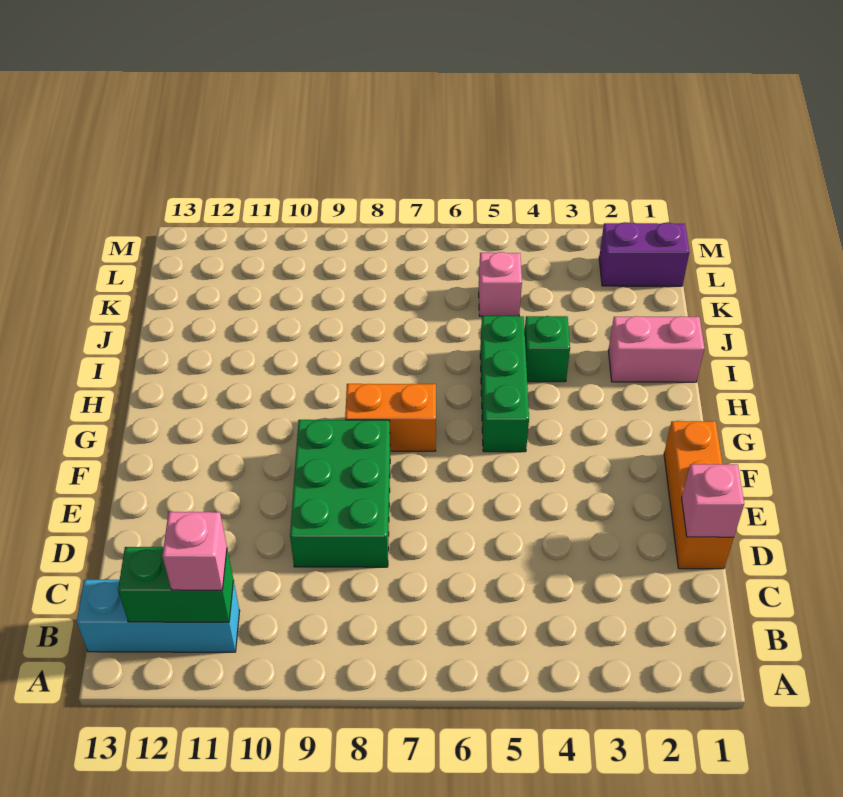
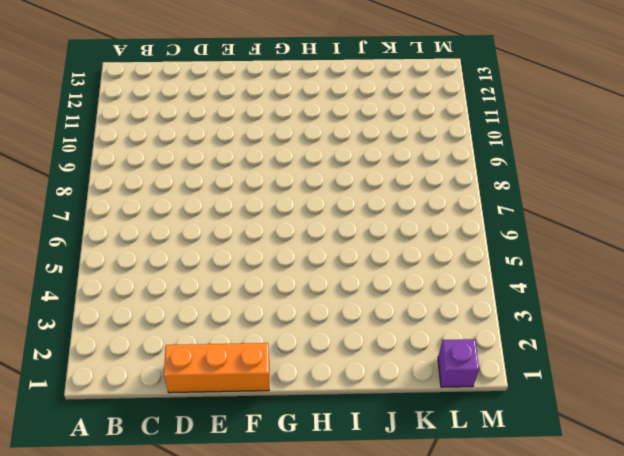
purple brick L1 level 1 -> purple brick L1:L2 level 1
none -> cyan brick B11:B13 level 1
none -> green brick D8:F9 level 1
none -> green brick G5:I5 level 1

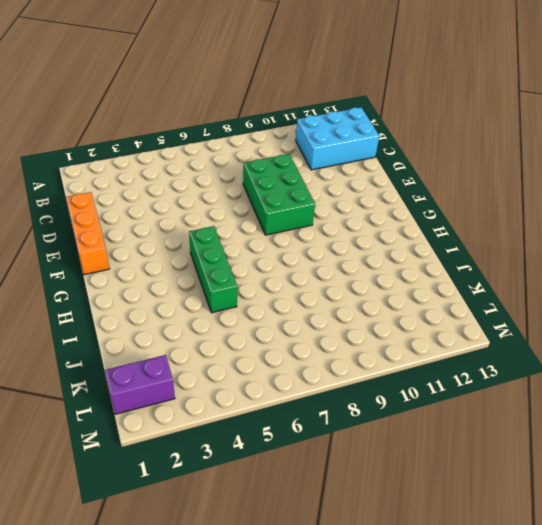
cyan brick B11:C13 level 1 -> cyan brick B11:B13 level 1
none -> orange brick G7:G8 level 1
none -> pink brick I1:I2 level 1
none -> green brick I4 level 1

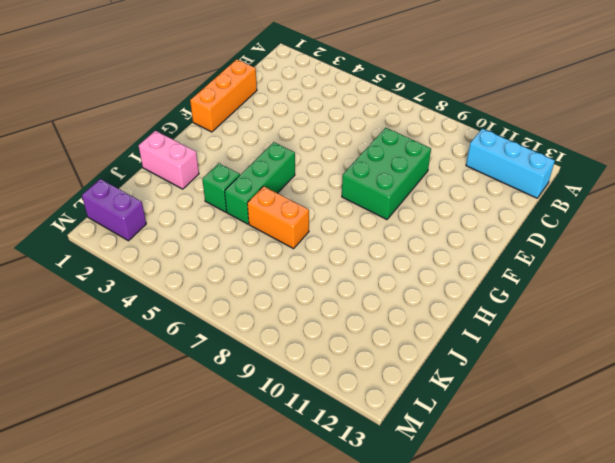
orange brick I6:I7 level 1 -> orange brick G7:G8 level 1
none -> pink brick K5 level 1
none -> green brick B11:B12 level 2
none -> pink brick D1 level 2

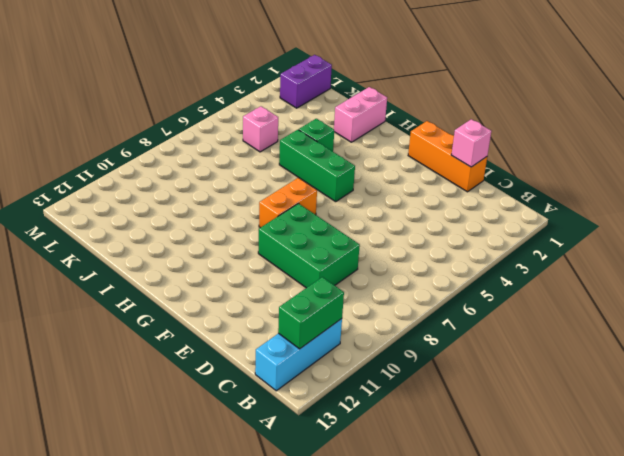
none -> pink brick B11 level 3

